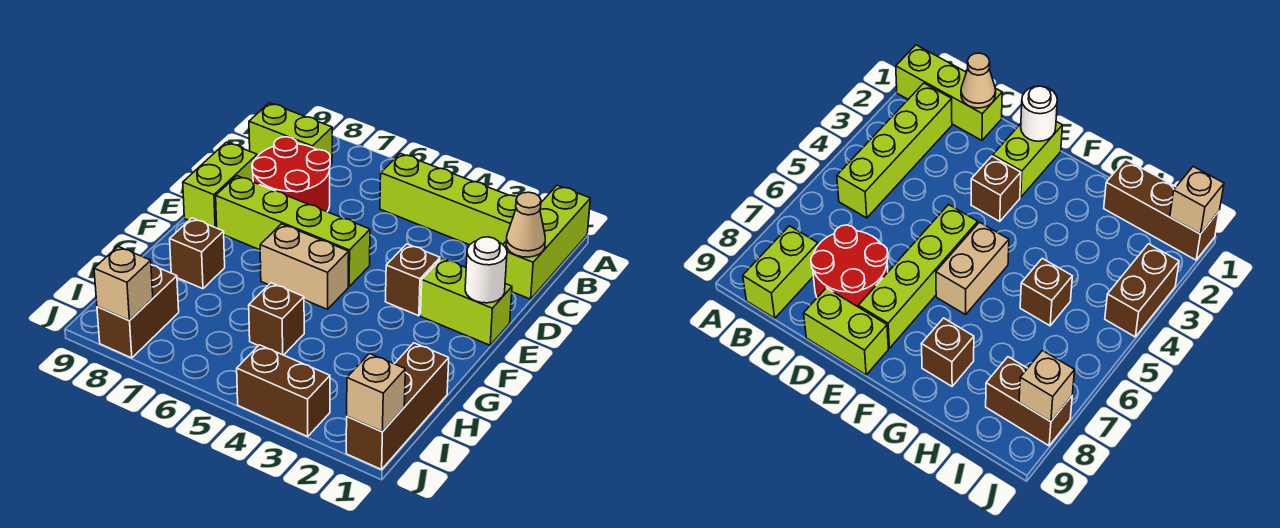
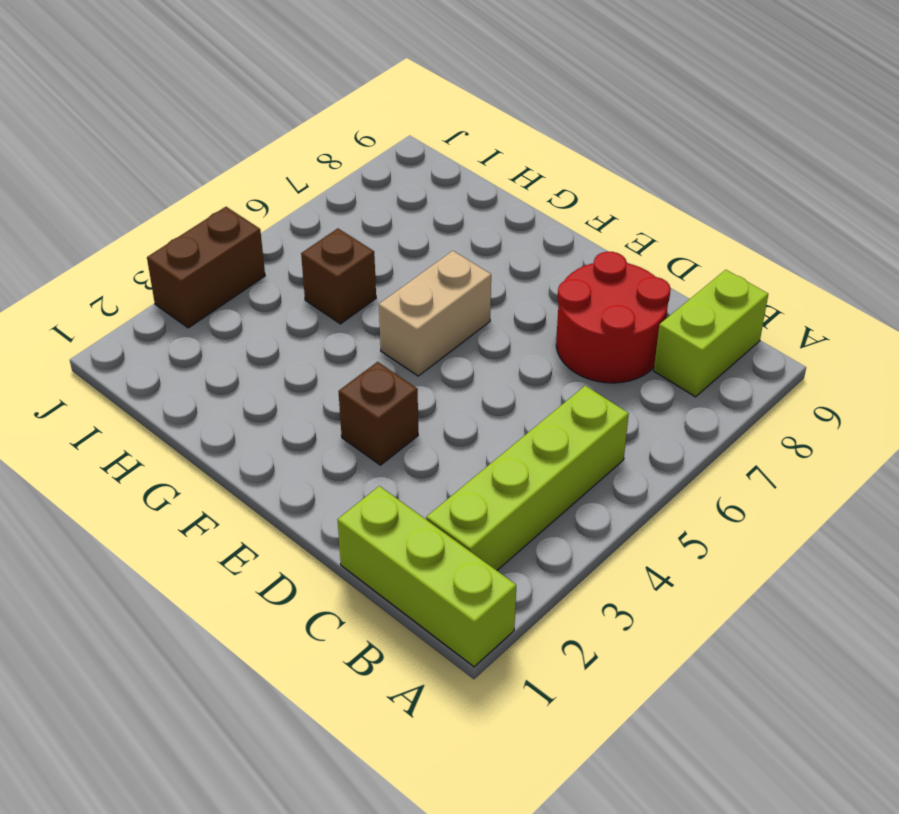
none -> lime brick D9:E9 level 1
none -> lime brick E1:E2 level 1
none -> lime brick E5:E8 level 1

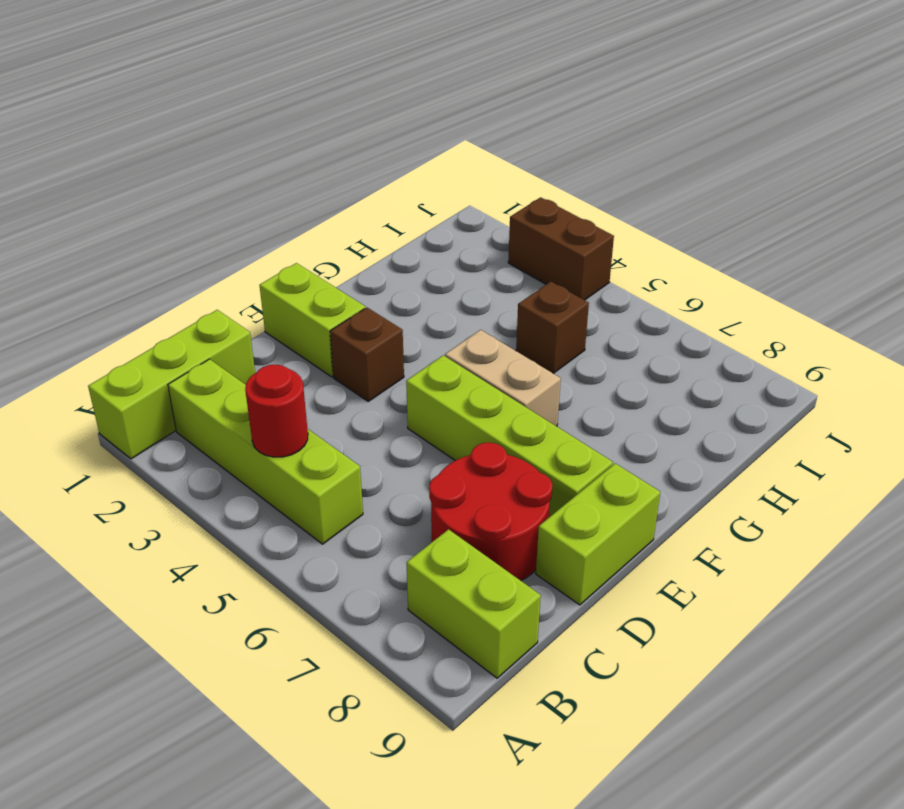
red round brick B4 level 2 -> none
none -> brown brick G8 level 1
none -> brown brick H1:J1 level 1
none -> brown brick I8:J8 level 1

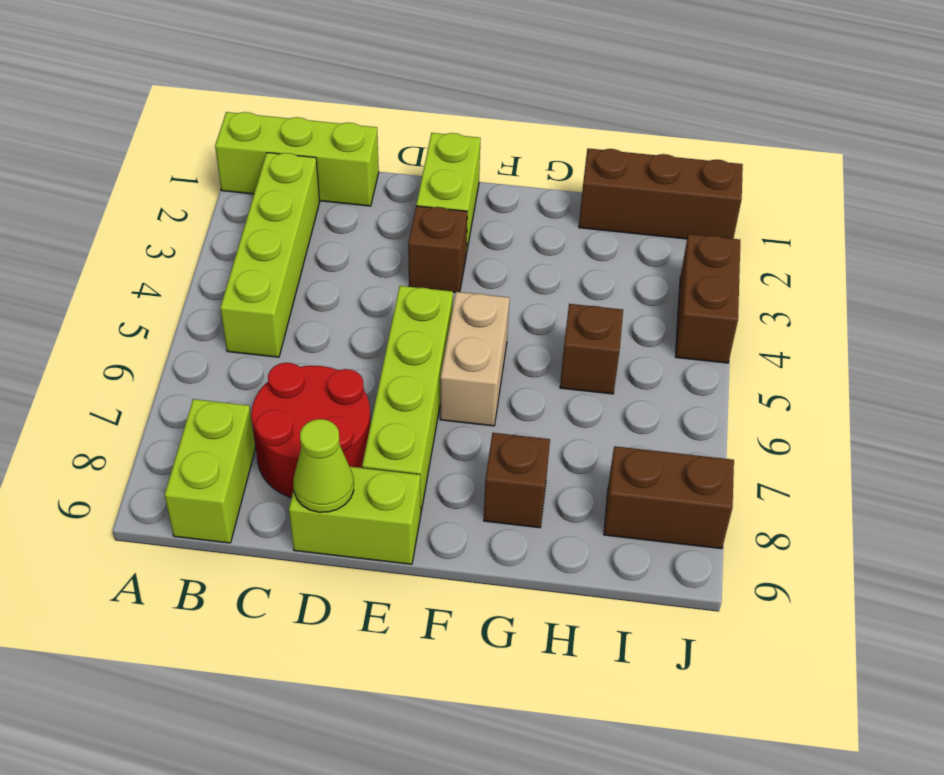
lime cone D9 level 2 -> none
none -> tan cone C1 level 2
none -> white round brick E1 level 2
none -> tan brick J1 level 2

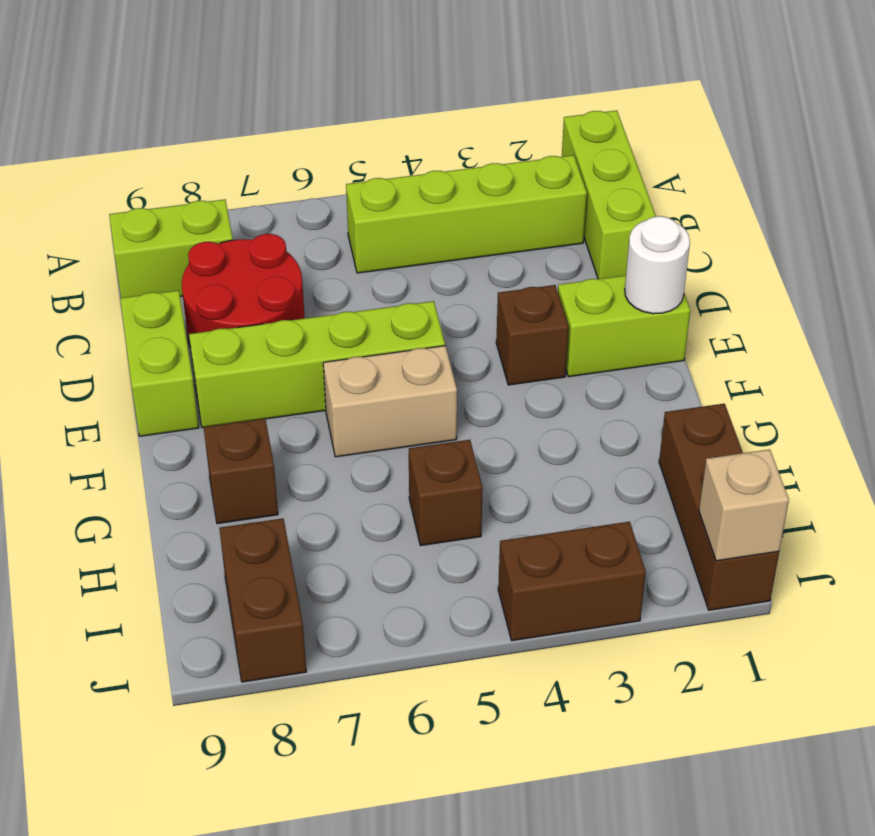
none -> tan cone C1 level 2
none -> tan brick J8 level 2

